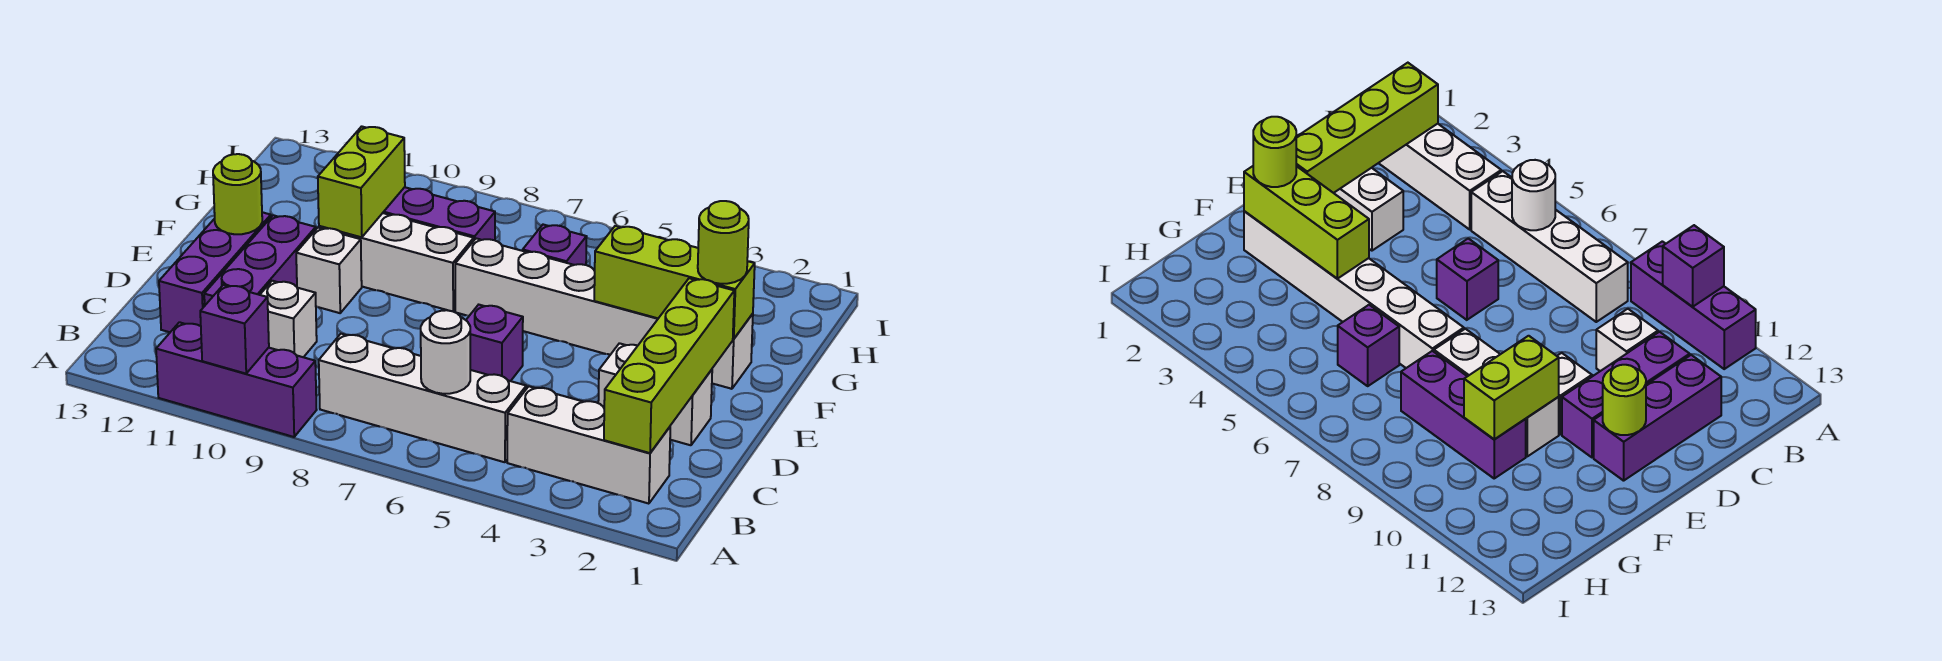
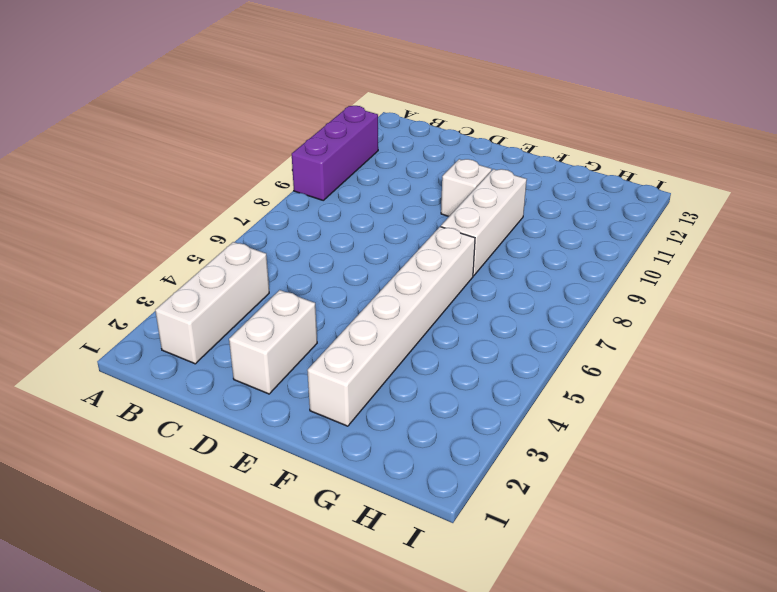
none -> white brick B5:B8 level 1
none -> white brick C10 level 1
none -> purple brick C11:E11 level 1

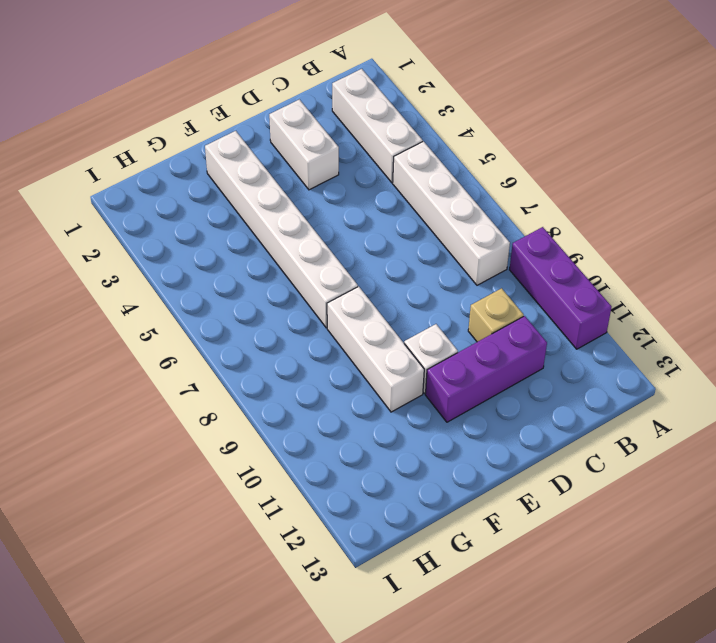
tan brick C10 level 1 -> white brick C10 level 1
none -> purple brick C12:E12 level 1
none -> purple brick D6 level 1
none -> purple brick G6 level 1

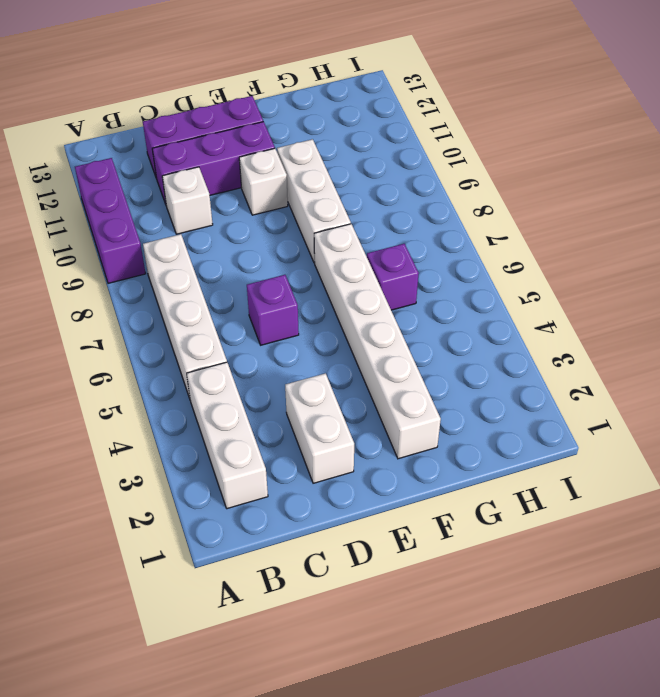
none -> purple brick G8:G10 level 1
none -> purple brick A10 level 2
none -> lime brick B2:E2 level 2

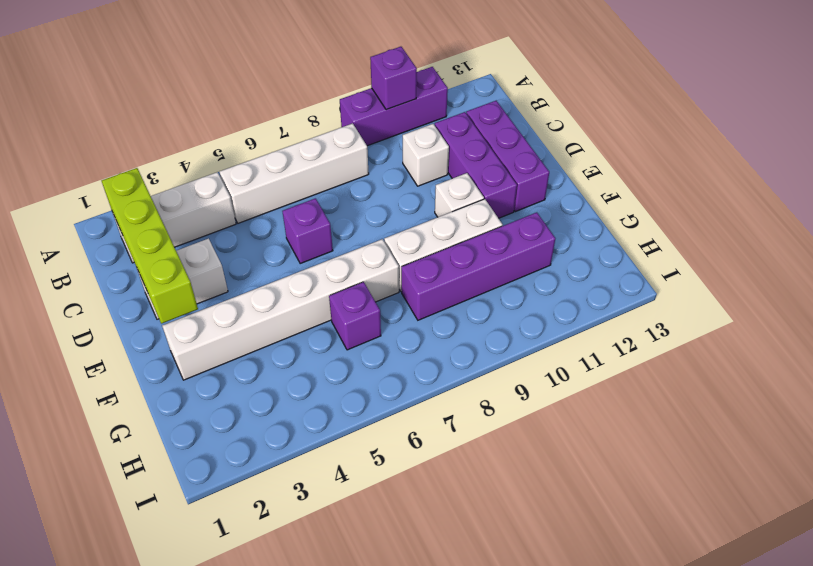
purple brick G8:G11 level 1 -> purple brick G8:G10 level 1
none -> white round brick B6 level 2
none -> lime round brick E12 level 2
none -> lime brick F2:F4 level 2

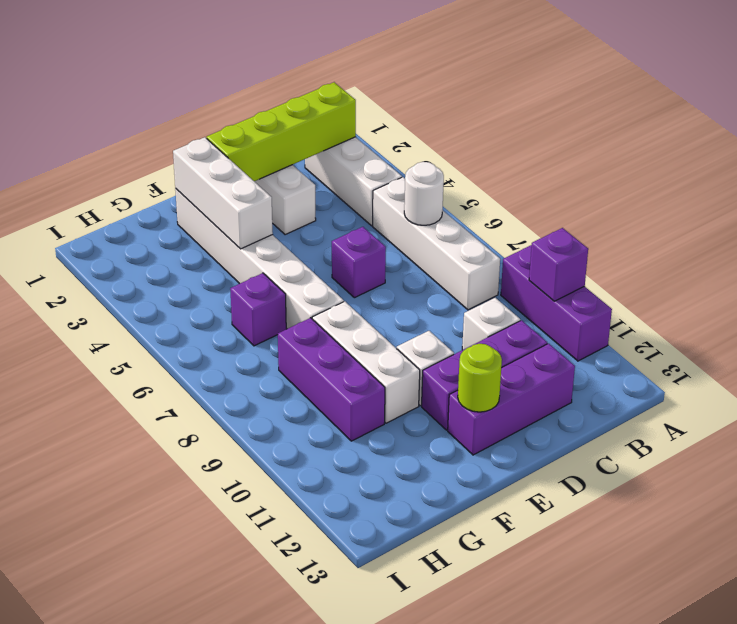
white brick F2:F4 level 2 -> lime brick F2:F4 level 2
none -> lime brick F10:G10 level 2
none -> lime round brick F2 level 3

